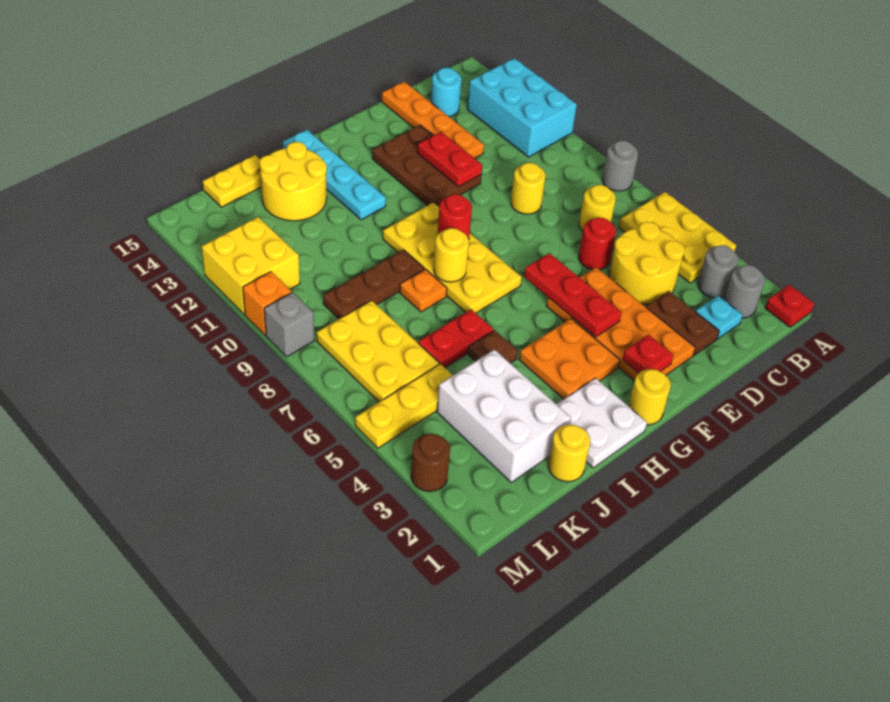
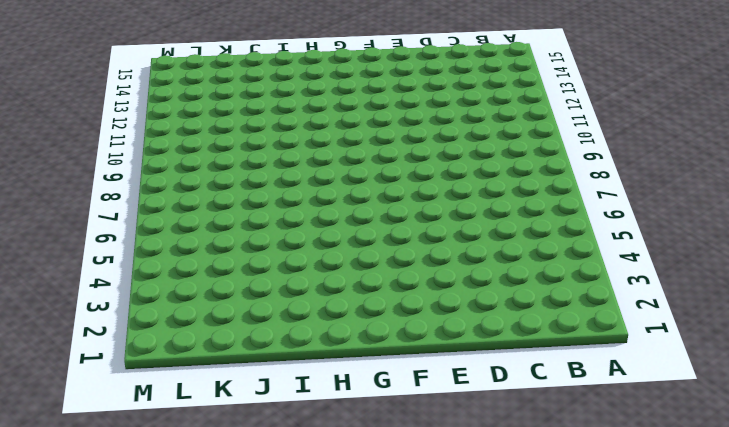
none -> red plate A1 level 1
none -> yellow plate A4:B6 level 1
none -> grey round brick A8 level 1
none -> cyan brick A11:B13 level 1

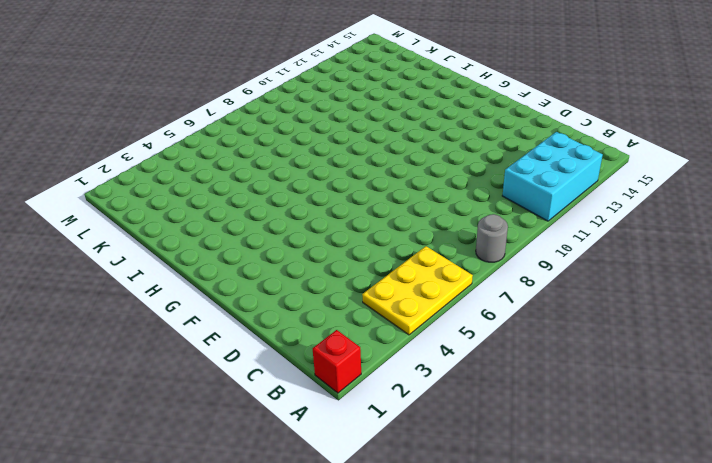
red brick A1 level 1 -> red plate A1 level 1
none -> grey round brick B2 level 1
none -> grey round brick B3 level 1
none -> cyan plate C2 level 1
none -> yellow round brick C4:D5 level 1

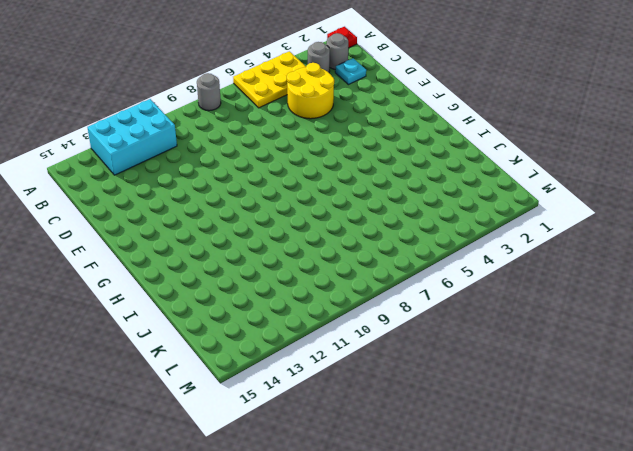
none -> yellow round brick C7 level 1
none -> cyan round brick C14 level 1
none -> brown plate D2:D3 level 1
none -> red round brick D6 level 1

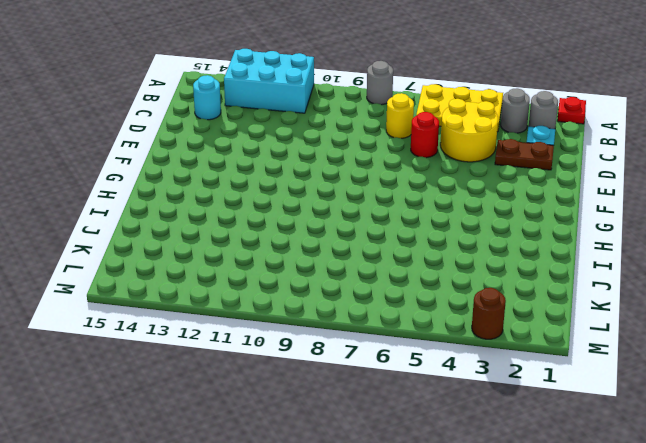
none -> yellow round brick D9 level 1
none -> orange plate D12:D15 level 1
none -> orange plate E2:F5 level 1
none -> brown plate E11:F13 level 1

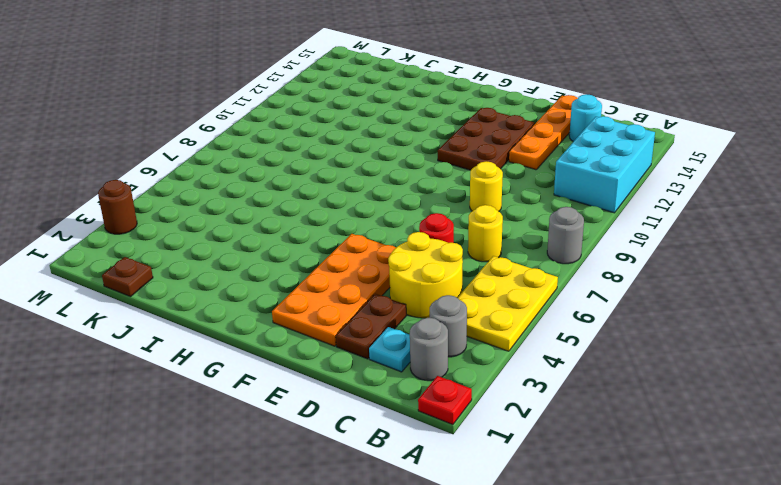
brown plate K1 level 1 -> brown plate I5 level 1
none -> yellow round brick G1 level 1
none -> orange plate G3:H4 level 1
none -> yellow plate G7:H10 level 1
none -> white plate H1:I2 level 1

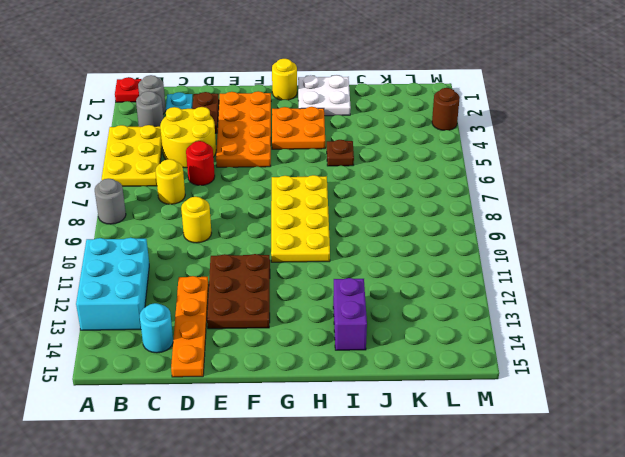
purple brick I13:I14 level 1 -> yellow round brick I13:J14 level 1
none -> cyan plate H12:H15 level 1
none -> red plate I6:J6 level 1
none -> orange plate I8 level 1
none -> brown plate I9:K9 level 1

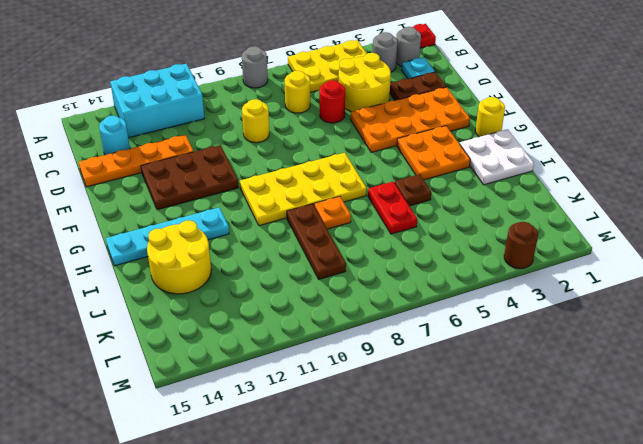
none -> yellow round brick J1 level 1
none -> white brick J2:K4 level 1
none -> yellow plate J15:K15 level 1
none -> yellow plate K5:M5 level 1

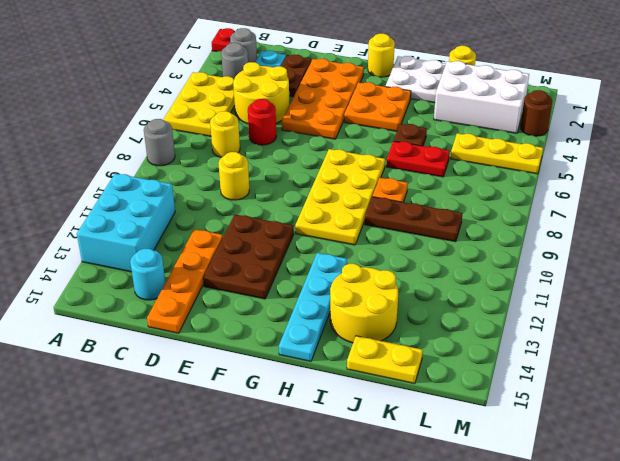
white brick J2:L3 level 1 -> white brick J2:K4 level 1
none -> yellow plate K6:L8 level 1
none -> yellow brick L11:M12 level 1
none -> grey brick M9 level 1
none -> orange brick M10 level 1

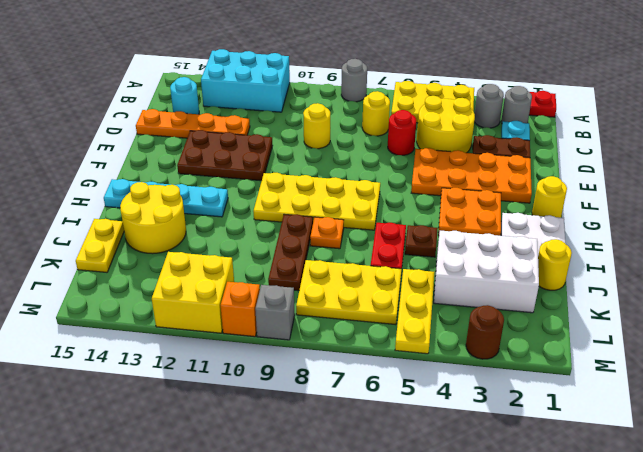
none -> red plate E11:E12 level 2
none -> red plate F2 level 2
none -> red plate F4:F6 level 2
none -> red round brick G9 level 2

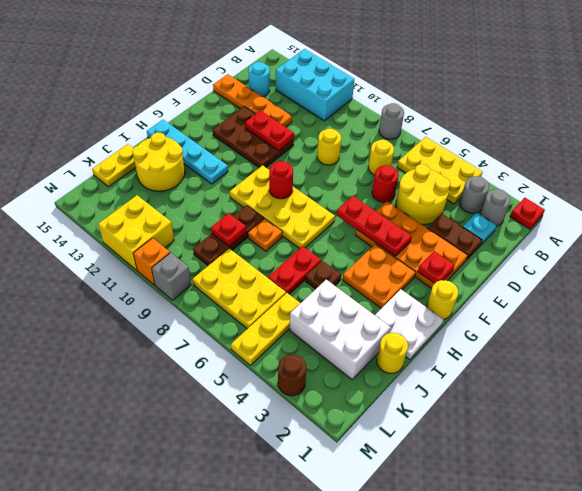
red plate J9 level 2 -> none
none -> yellow round brick H8 level 2

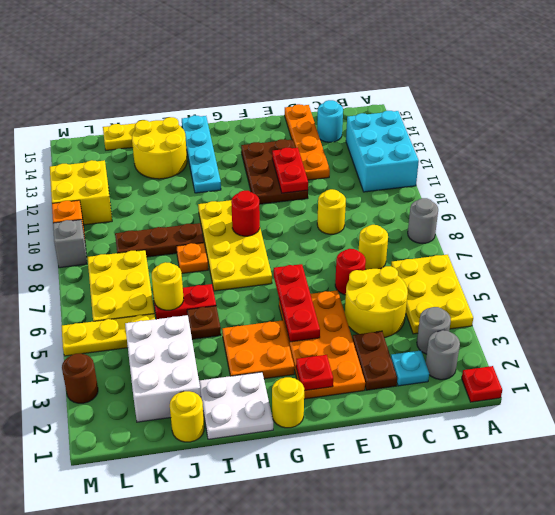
yellow round brick J6 level 2 -> yellow round brick H8 level 2

